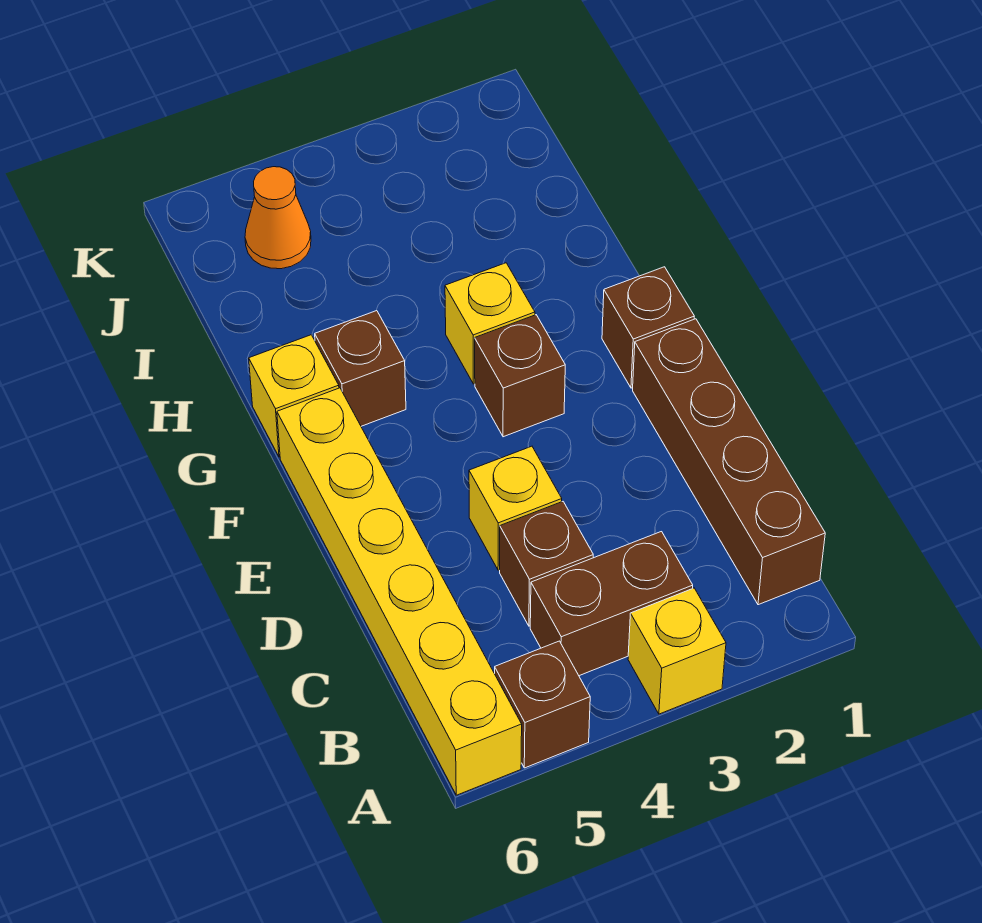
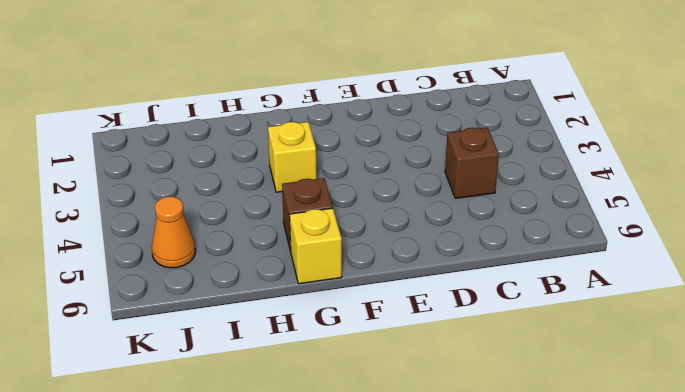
none -> yellow brick A3 level 1
none -> brown brick A5 level 1
none -> yellow brick A6:F6 level 1

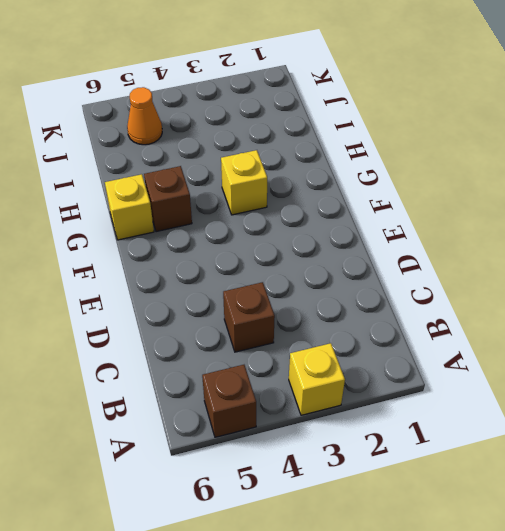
none -> yellow brick A6:F6 level 1
none -> brown brick B1:E1 level 1
none -> brown brick B3:B4 level 1

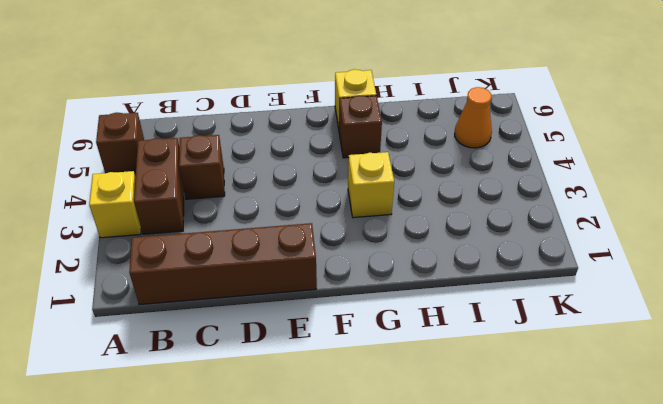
none -> yellow brick A6:F6 level 1
none -> yellow brick D4 level 1
none -> brown brick F1 level 1

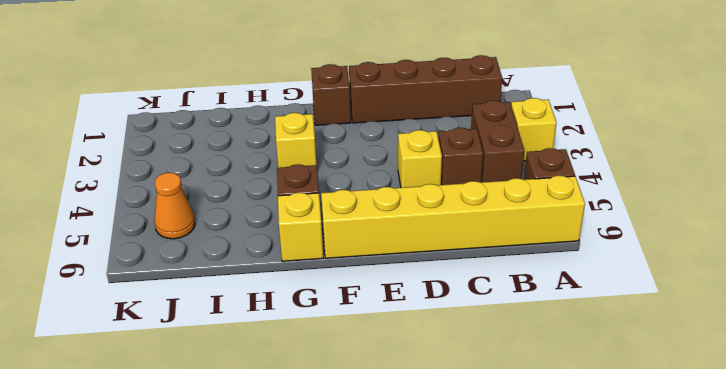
none -> brown brick F3 level 1

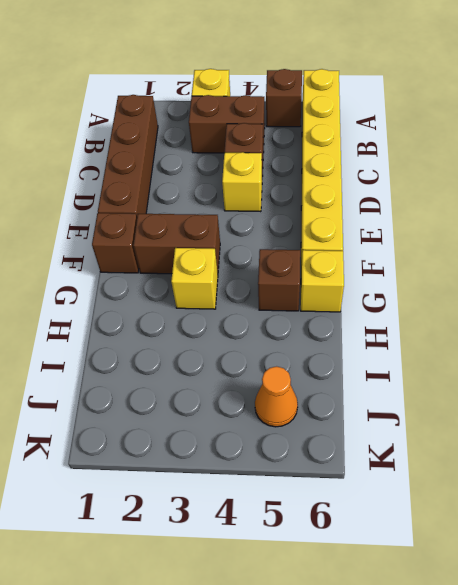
brown brick F2:F3 level 1 -> brown brick F3 level 1

